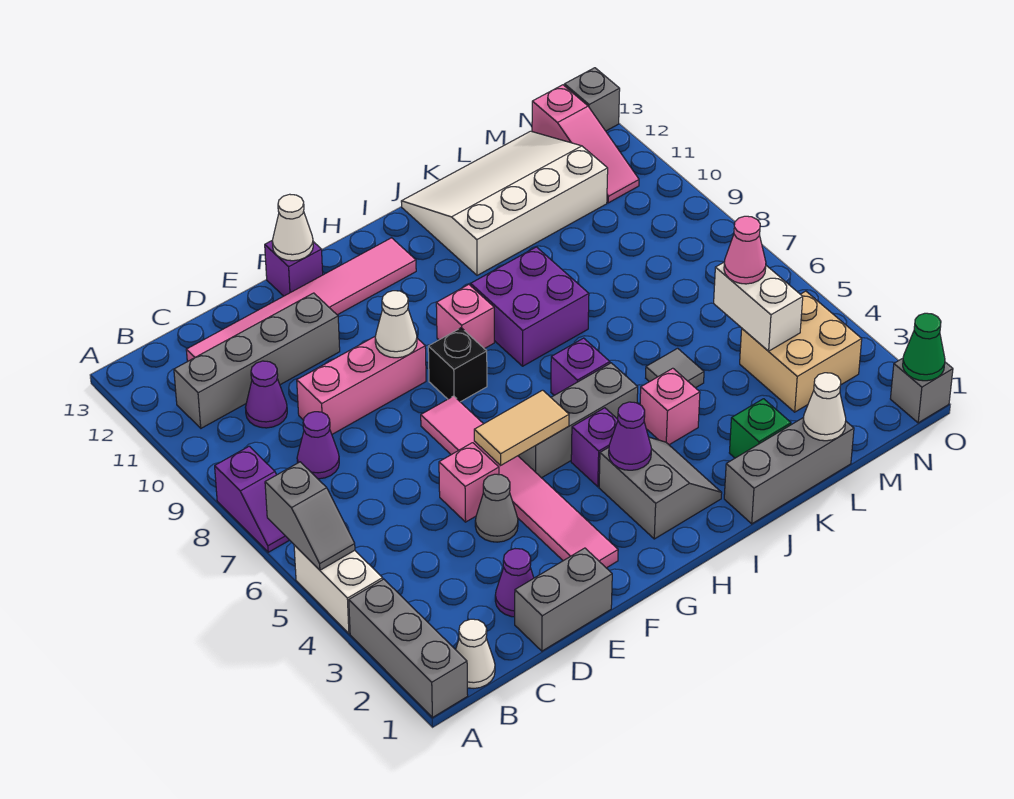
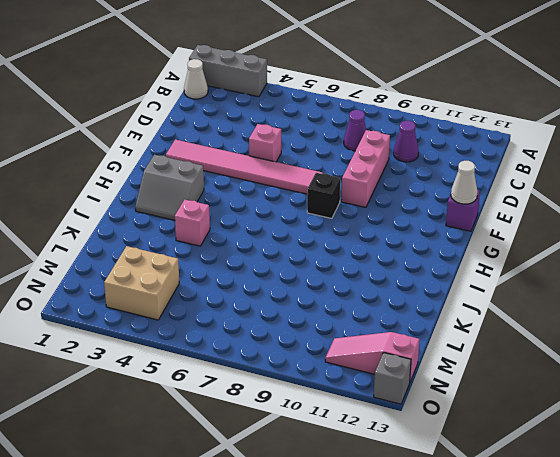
none -> white brick A4:A5 level 1
none -> purple slope A7:A8 level 1 top 8
none -> grey brick B11:E11 level 1
none -> pink tile C12:H12 level 1

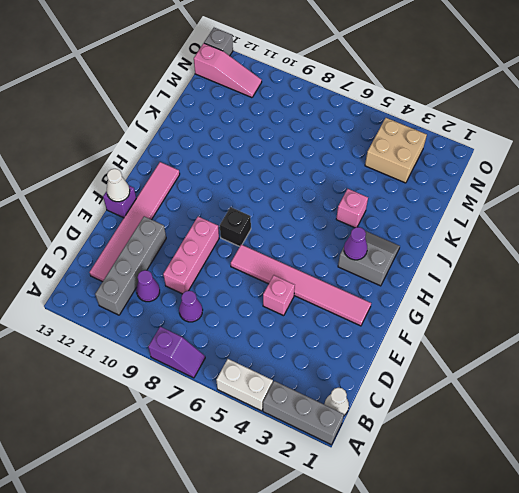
none -> grey brick D1:E1 level 1
none -> purple cone D2 level 1
none -> grey cone E4 level 1
none -> grey brick G5:I5 level 1

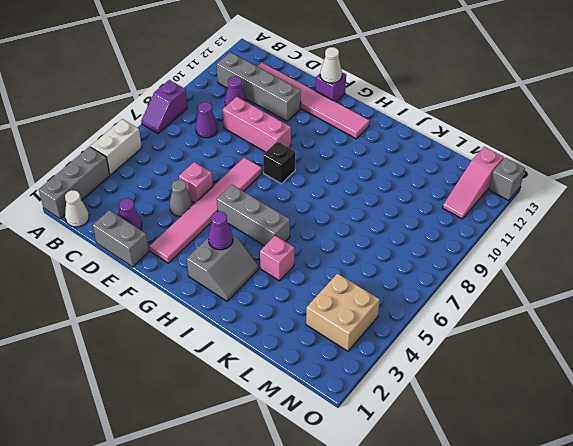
none -> purple brick H4 level 1
none -> pink brick H9 level 1
none -> purple brick I6 level 1
none -> purple brick I8:J9 level 1

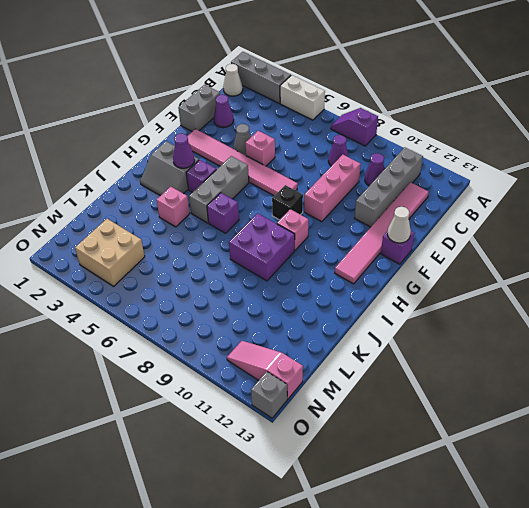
none -> grey brick J1:L1 level 1
none -> white slope J11:M13 level 1 top 11
none -> green brick K2 level 1
none -> grey tile K5 level 1

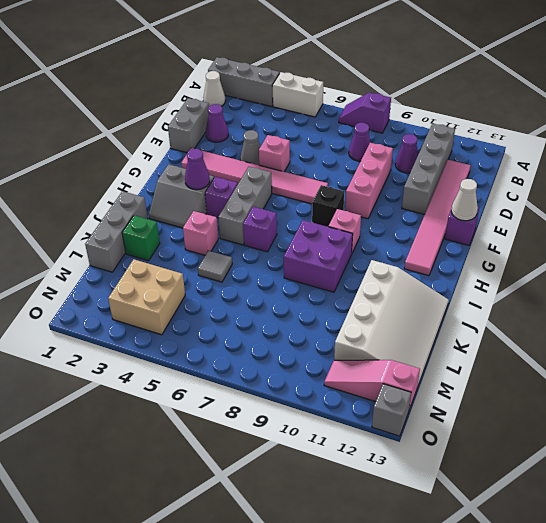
none -> grey brick O1 level 1
none -> grey slope A5:A6 level 2 top 6
none -> tan tile F5:G5 level 2
none -> white cone F9 level 2

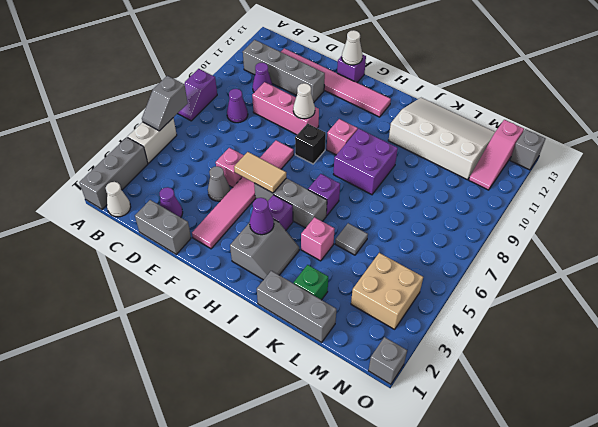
none -> white cone L1 level 2
none -> white brick M4:M5 level 2
none -> green cone O1 level 2
none -> pink cone M5 level 3

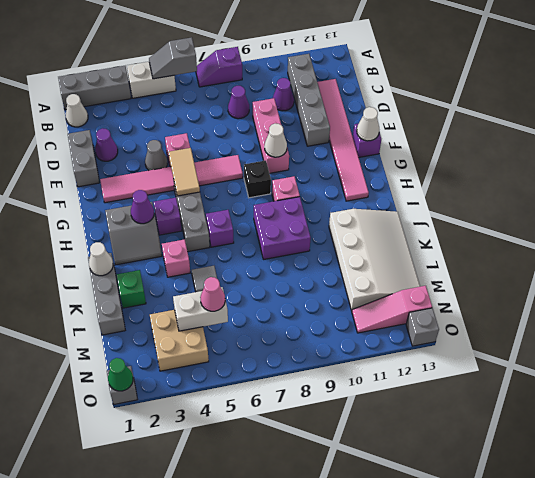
white cone J1 level 2 -> white cone L1 level 2

